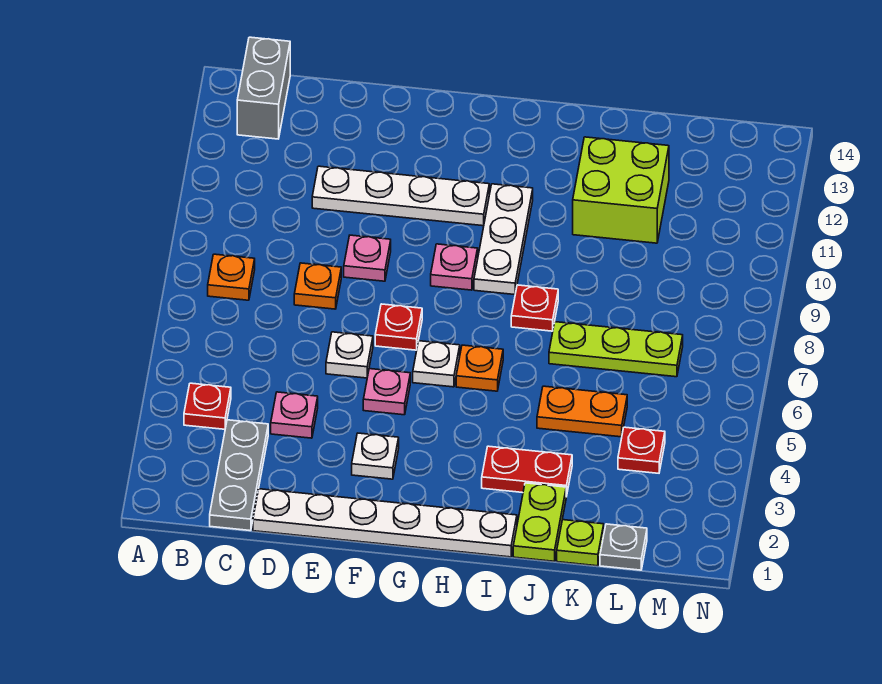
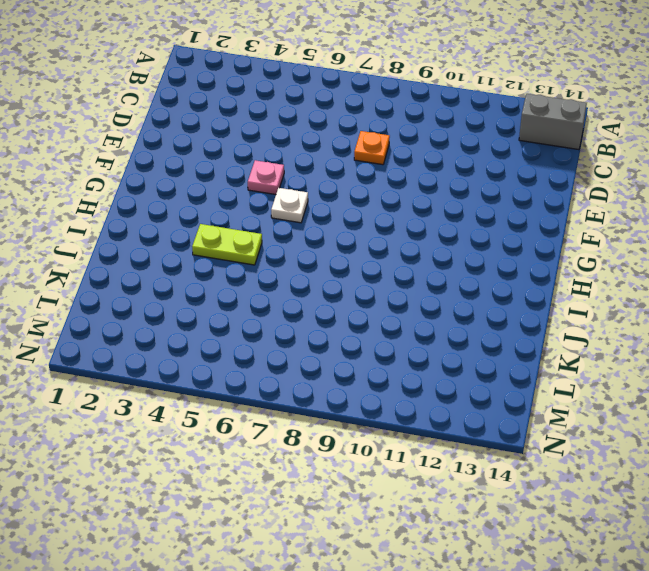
lime plate I4:I5 level 1 -> lime plate J1:J2 level 1
none -> red plate B4 level 1
none -> orange plate B8 level 1
none -> grey plate C1:C3 level 1

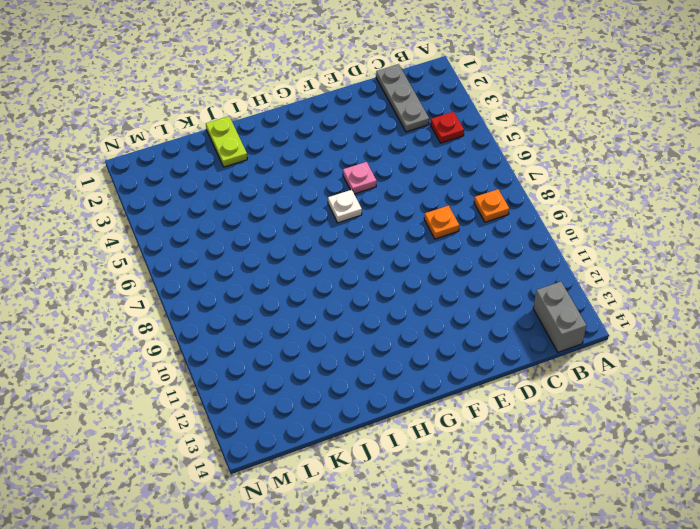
none -> white plate D1:I1 level 1
none -> pink plate D4 level 1
none -> white plate D11:G11 level 1

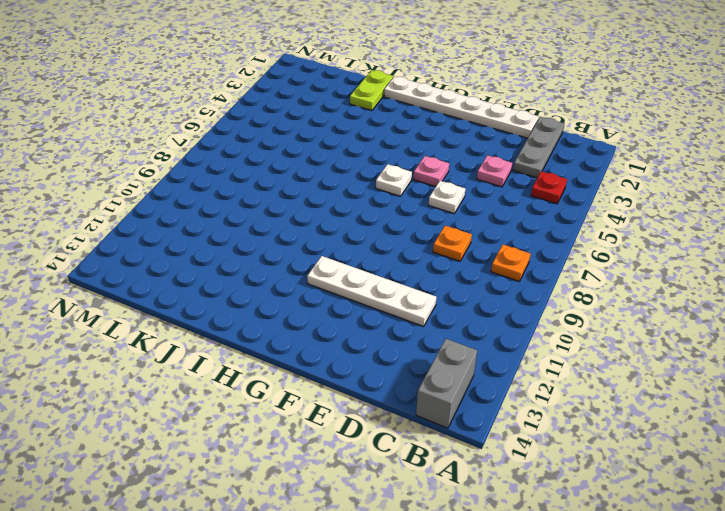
none -> pink plate E9 level 1
none -> white plate F3 level 1
none -> red plate F7 level 1

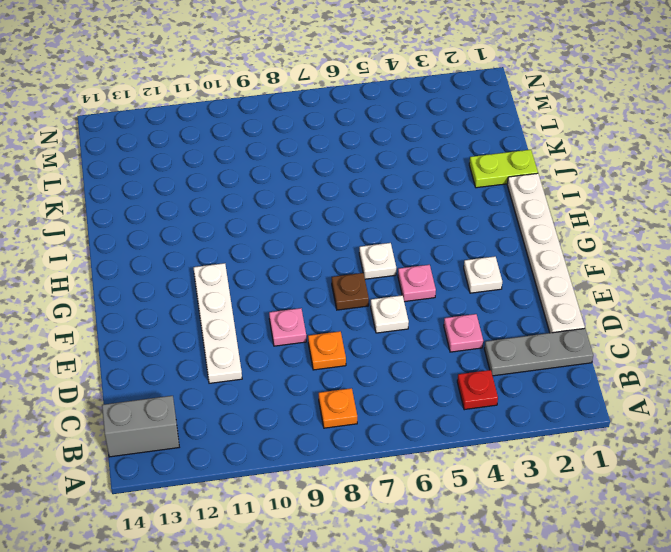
brown plate F7 level 1 -> red plate F7 level 1
none -> pink plate G9 level 1
none -> orange plate H6 level 1
none -> white plate H9:H11 level 1

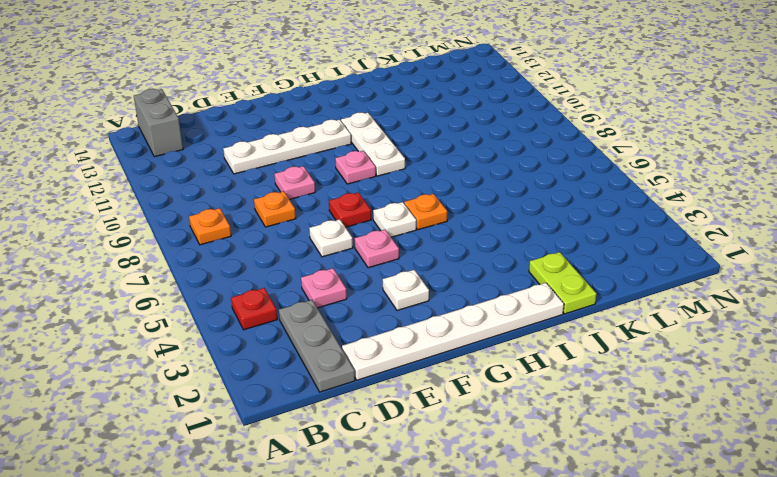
none -> red plate I3:J3 level 1
none -> red plate I8 level 1
none -> orange plate J5:K5 level 1

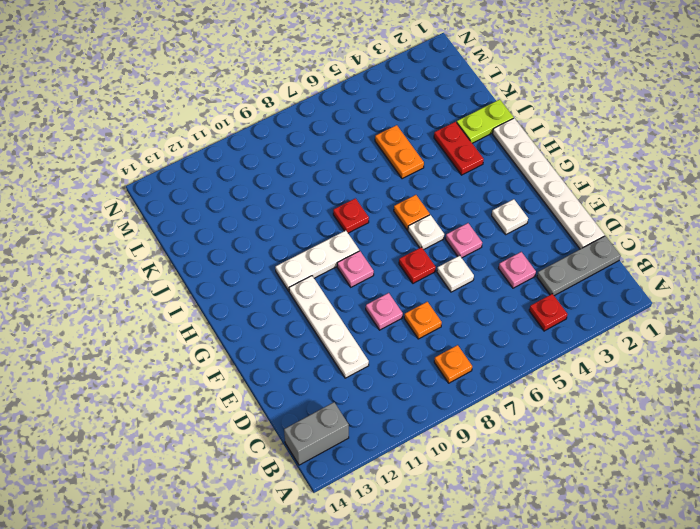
none -> lime plate J7:L7 level 1
none -> lime brick J11:K12 level 1
none -> lime plate K1 level 1

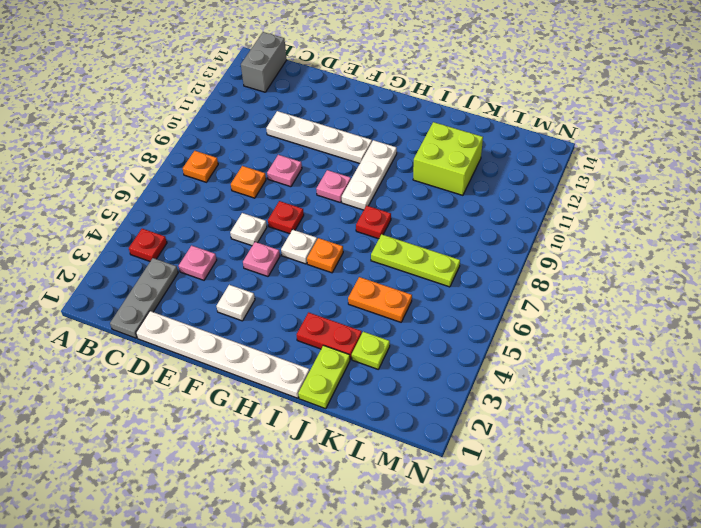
lime plate K3 level 1 -> lime plate K1 level 1
none -> grey plate L1 level 1
none -> red plate L4 level 1

